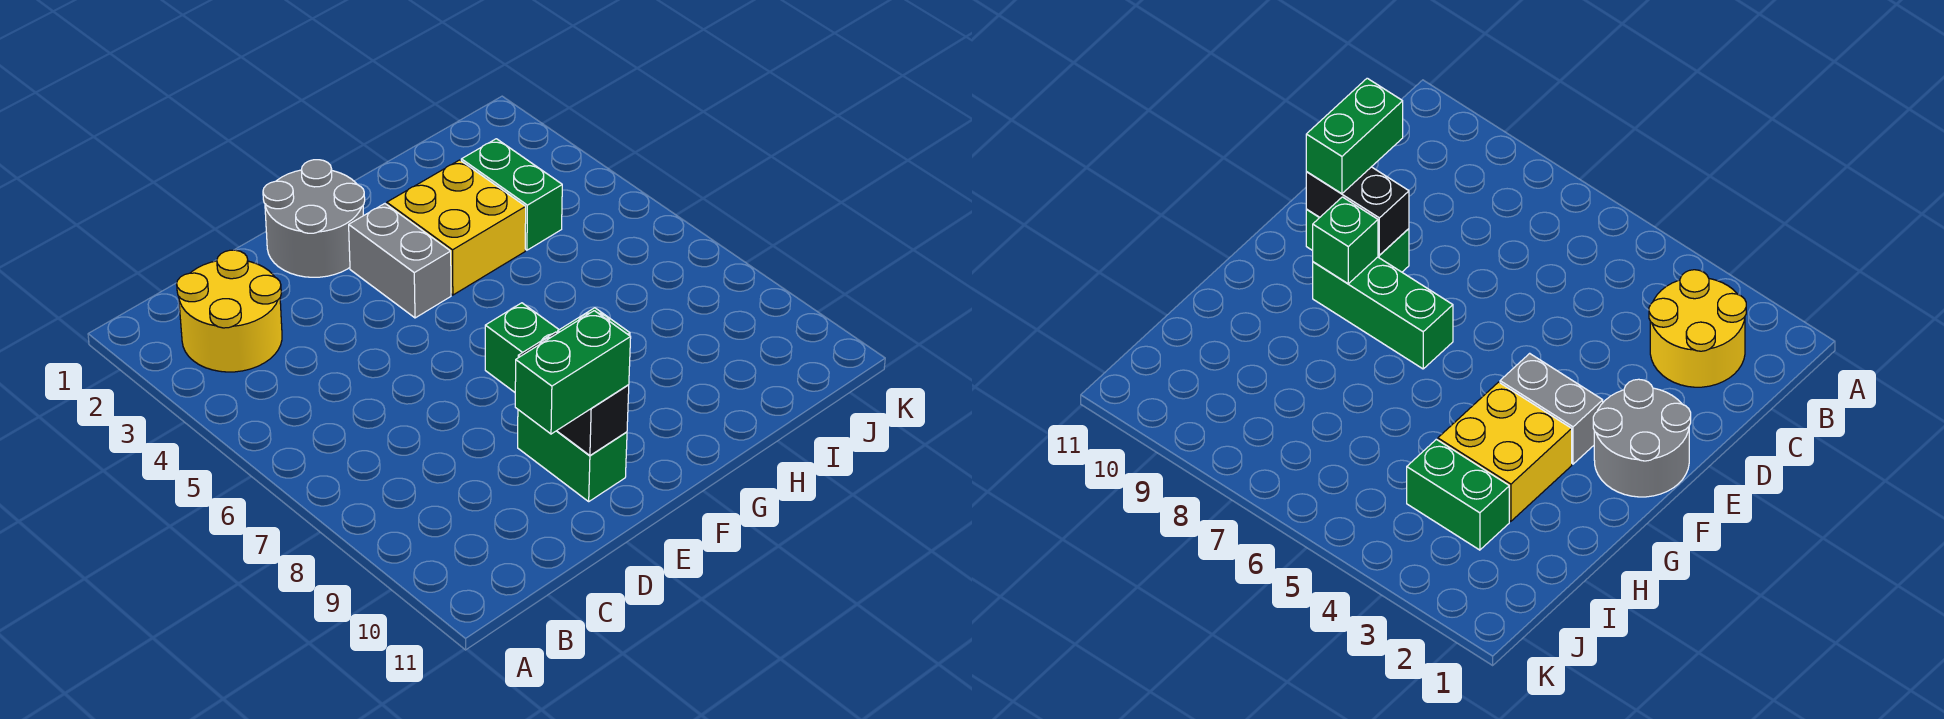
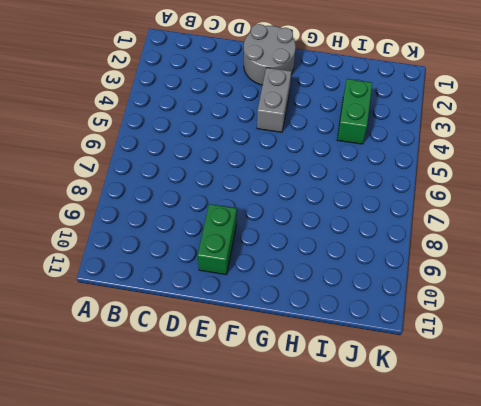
none -> yellow round brick B2:C3 level 1
none -> green brick F7:F9 level 1

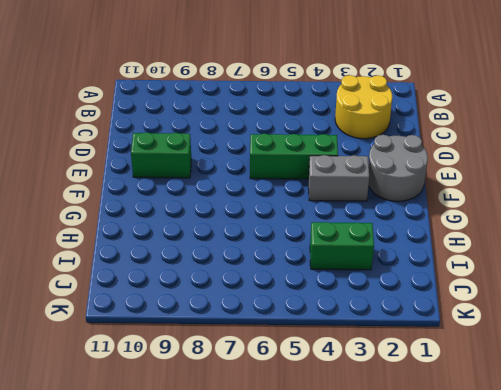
green brick E4:E6 level 1 -> green brick F7:F9 level 1
none -> yellow brick G3:H4 level 1
none -> black brick E9:E10 level 2

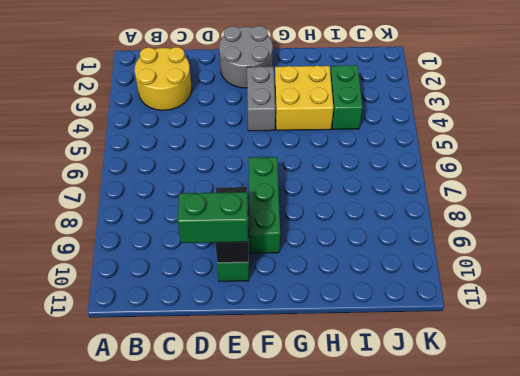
none -> green brick F9 level 2

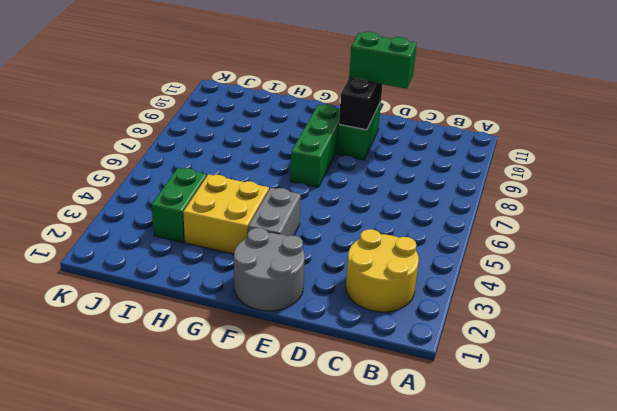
none -> green brick F9 level 2

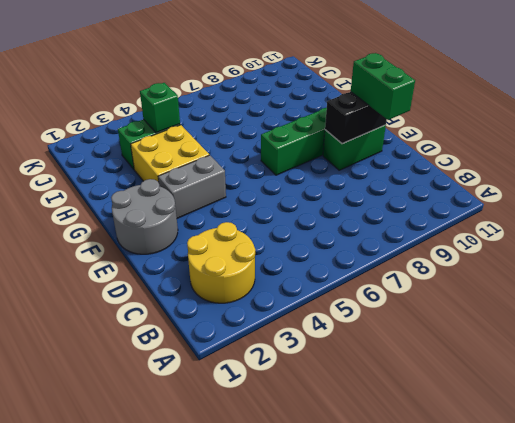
green brick I4 level 2 -> green brick F9 level 2

